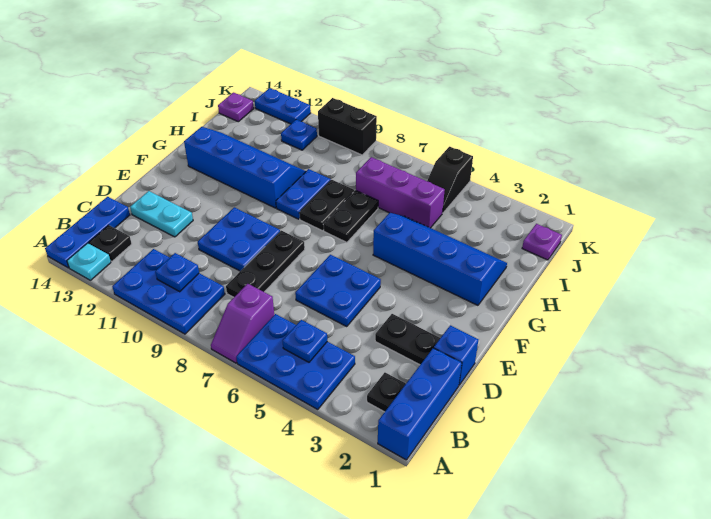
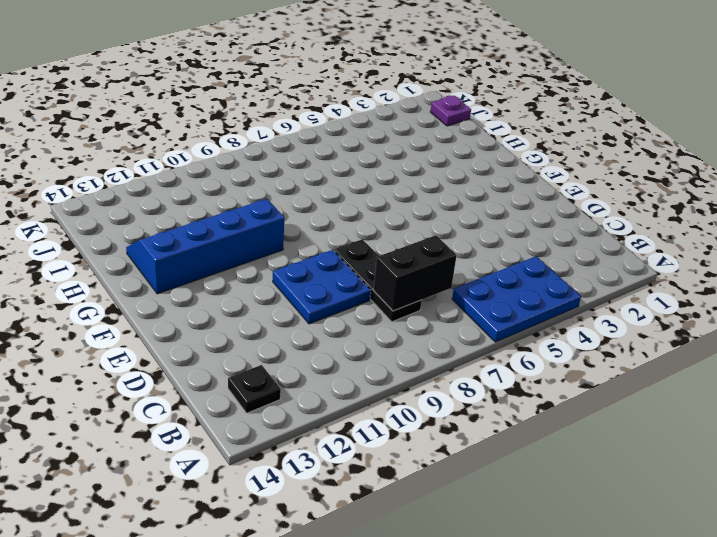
black brick C7:C8 level 2 -> black brick K9:K10 level 1
none -> blue brick A1:C1 level 1
none -> purple slope A7:B7 level 1 top B
none -> blue plate A9:B11 level 1

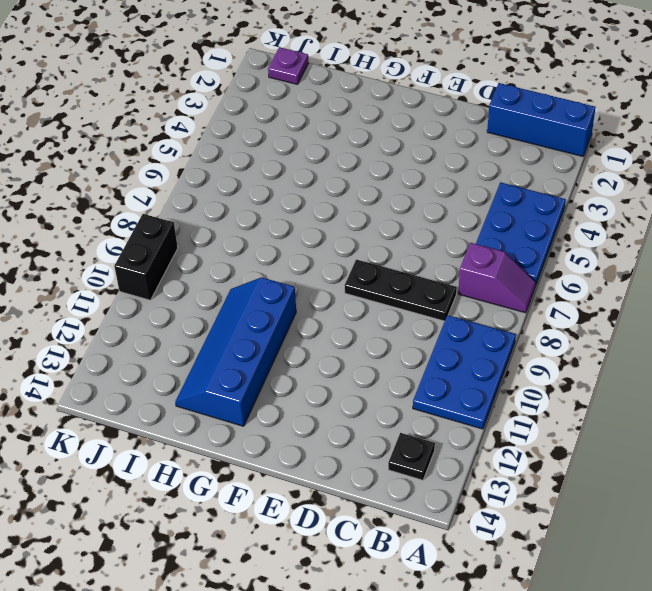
none -> cyan plate A13 level 1
none -> blue plate A14:C14 level 1
none -> black plate B2 level 1

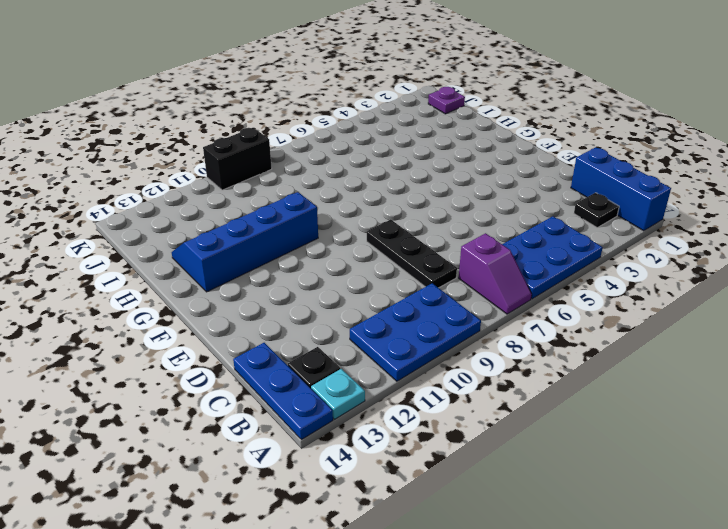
none -> blue brick D1 level 1
none -> black plate D2:D3 level 1
none -> blue plate D5:E6 level 1

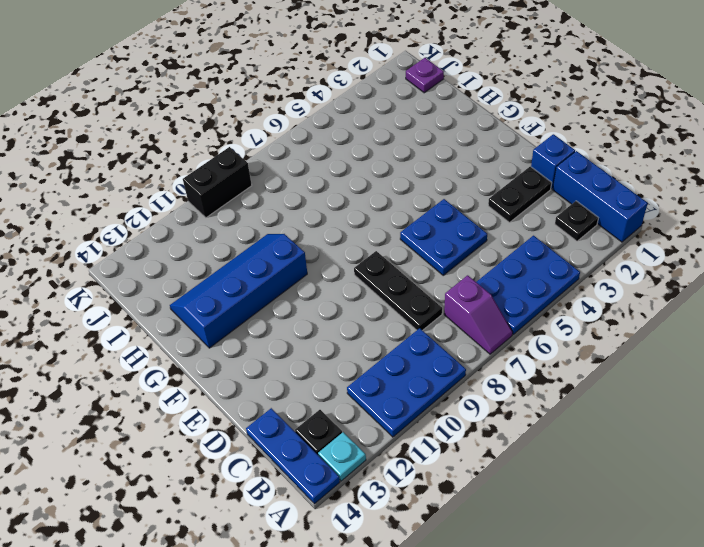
none -> blue plate D9:E10 level 1
none -> cyan plate D12:D13 level 1
none -> blue slope G2:H5 level 1 top G

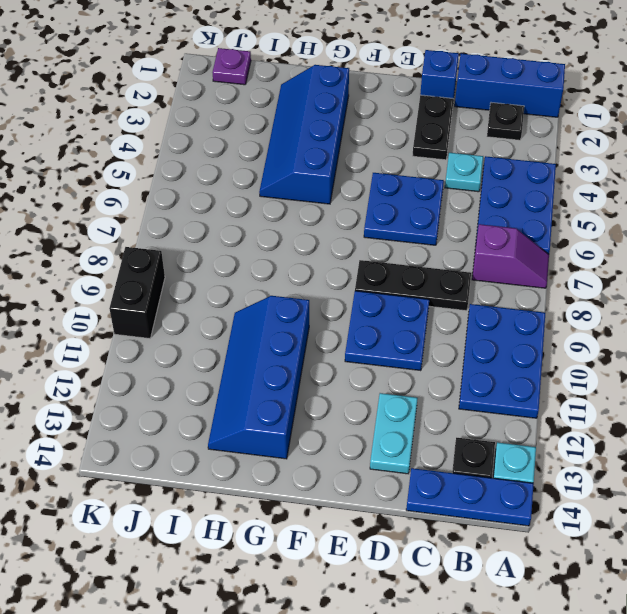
cyan plate C4 level 1 -> none
none -> black plate G7:H7 level 1
none -> black plate G8:H8 level 1
none -> blue plate G9:H9 level 1

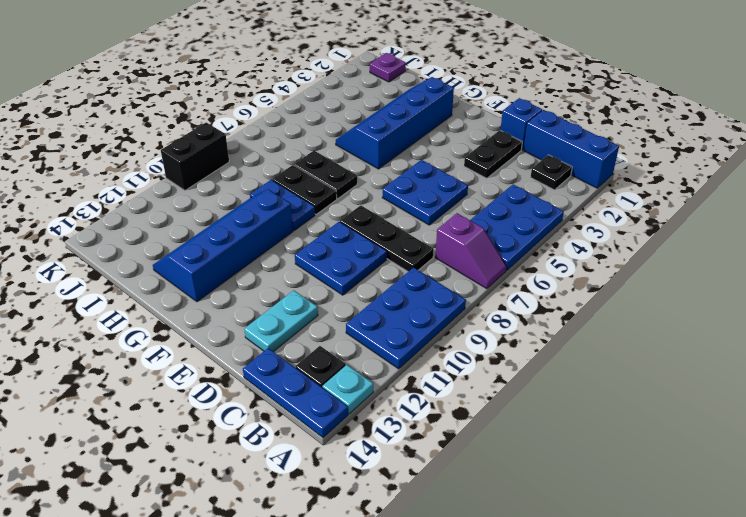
none -> purple brick I5:I7 level 1
none -> black slope J5:K5 level 1 top K
none -> blue plate J11 level 1

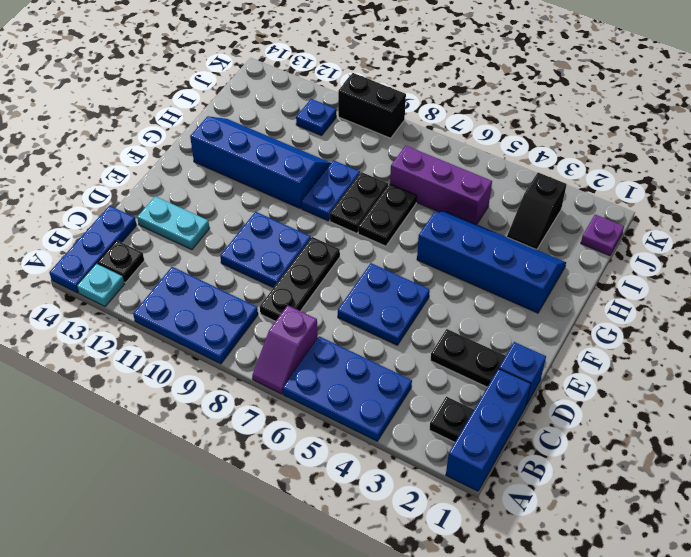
black slope I3:J3 level 1 top J -> black slope J5:K5 level 1 top K
none -> purple plate J14 level 1
none -> blue plate K12:K13 level 1
none -> blue plate B5 level 2

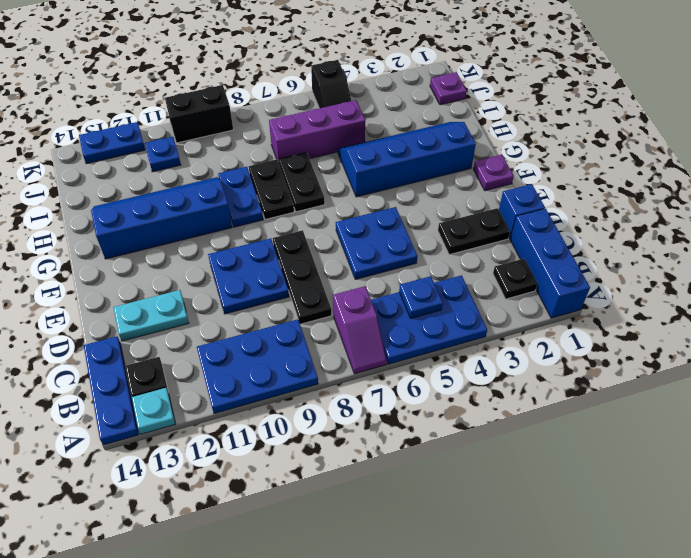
purple plate F1 level 1 -> purple plate J14 level 1
none -> blue plate B10 level 2

